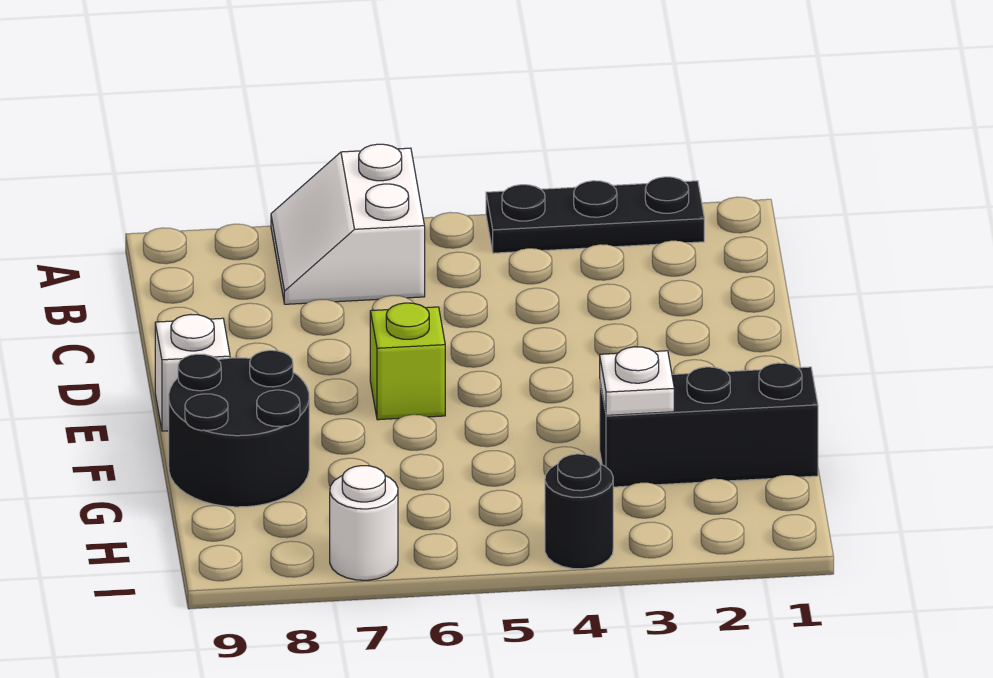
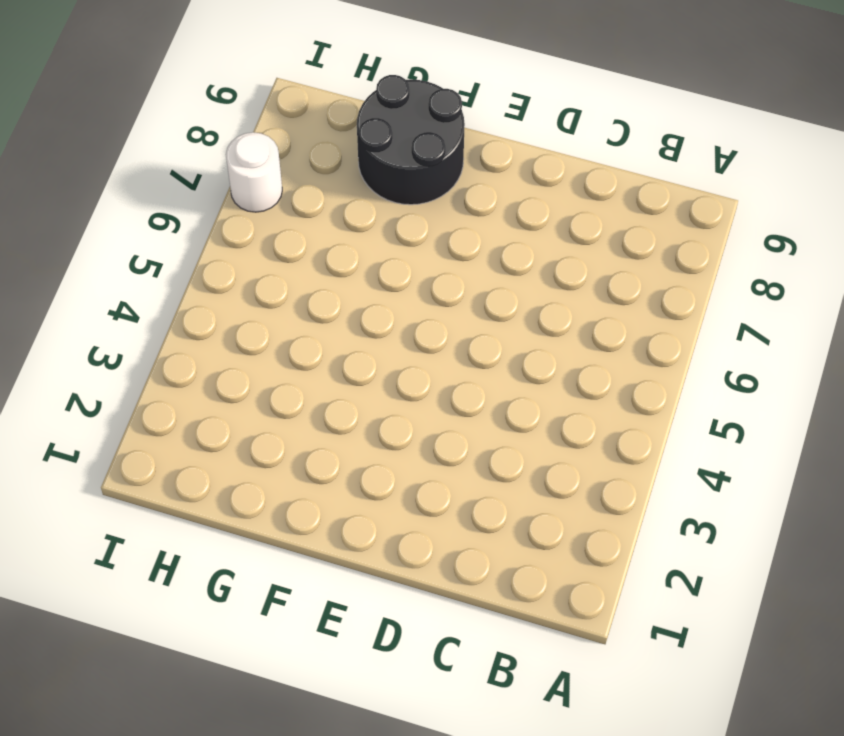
none -> black plate A2:A4 level 1
none -> white slope A6:B7 level 1 top 6

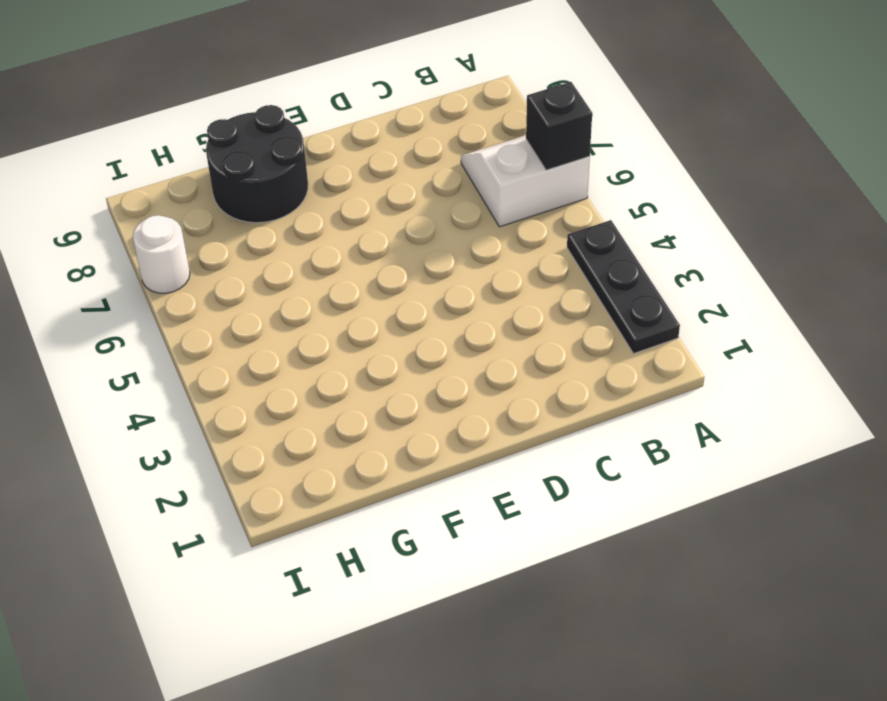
black brick A6 level 2 -> none
none -> lime brick E6 level 1
none -> white brick E9 level 1

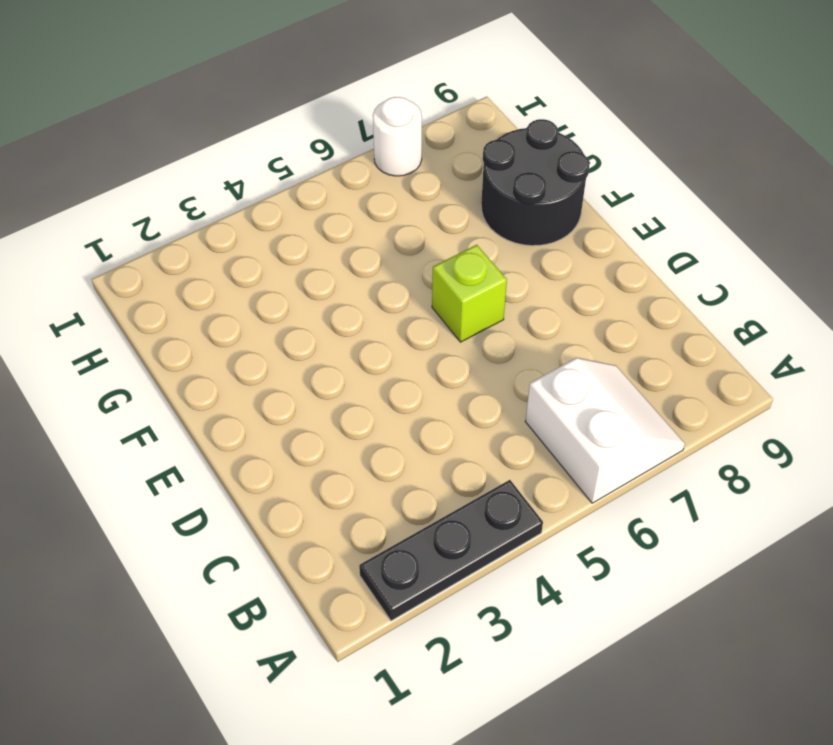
none -> white brick E9 level 1
none -> black brick G1:G3 level 1

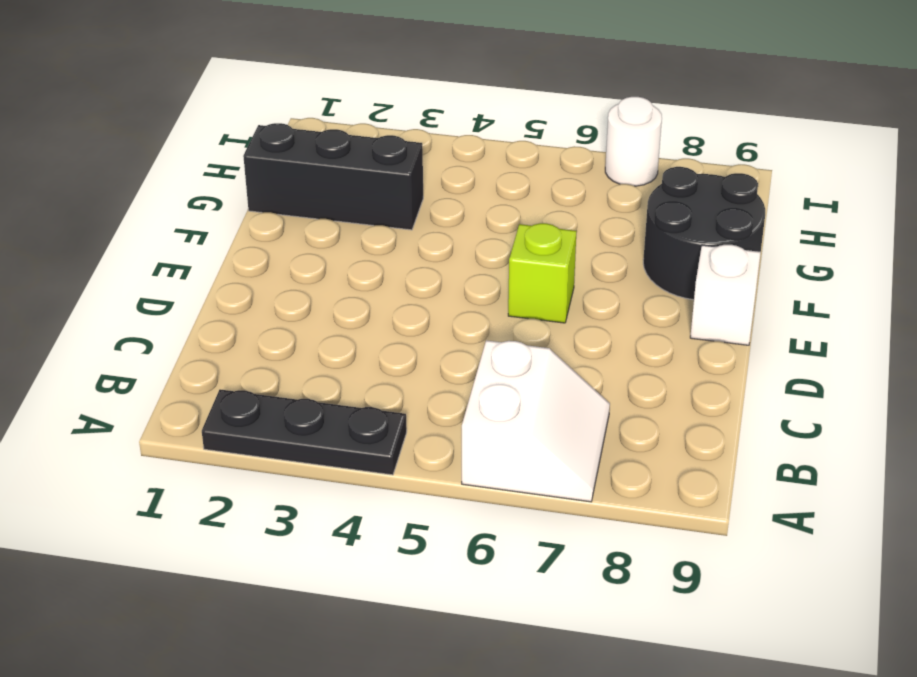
none -> black round brick I4 level 1
none -> white plate G3 level 2

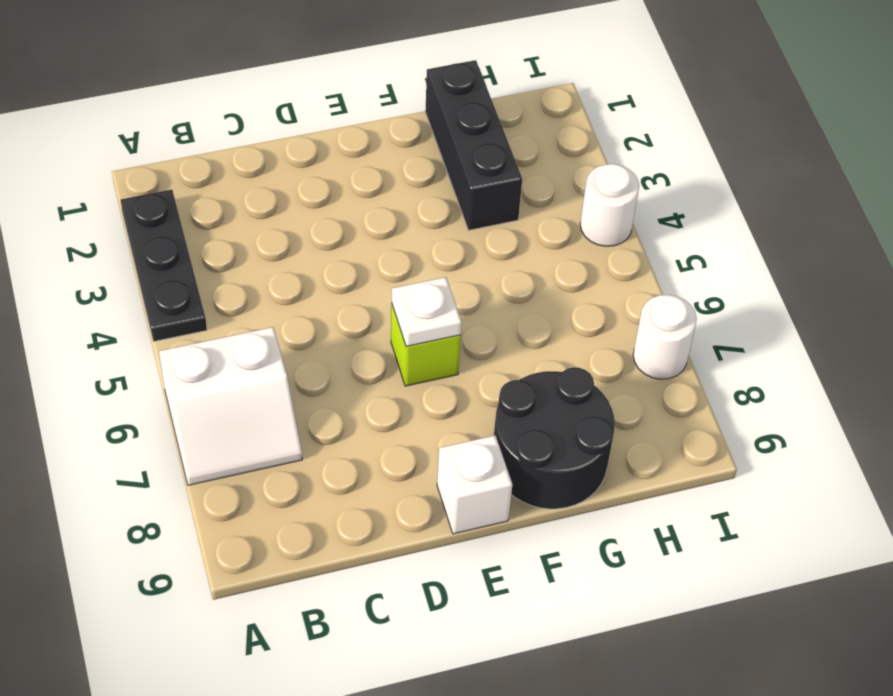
white plate E6 level 2 -> white plate G3 level 2
white round brick I4 level 1 -> black round brick I4 level 1

